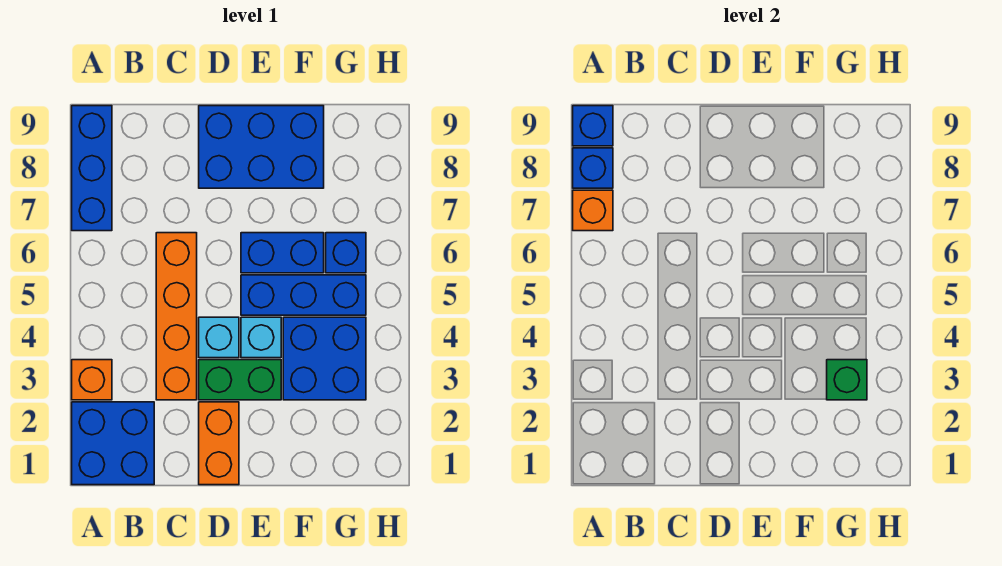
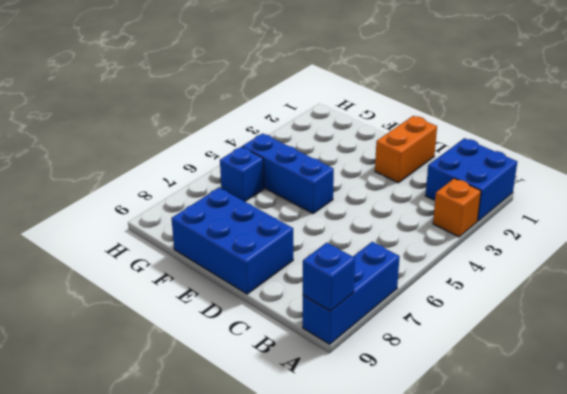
none -> orange brick C3:C6 level 1
none -> green brick D3:E3 level 1
none -> cyan brick D4 level 1

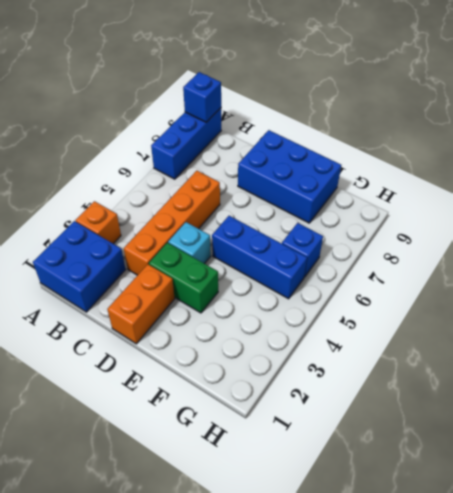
none -> cyan brick E4 level 1
none -> blue brick E6:F6 level 1
none -> blue brick F3:G4 level 1

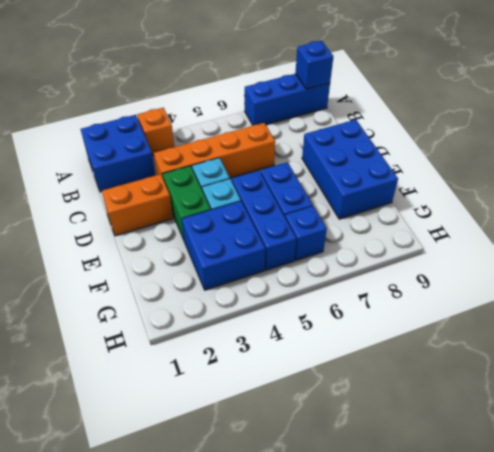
none -> orange brick A7 level 2
none -> blue brick A8 level 2
none -> green brick G3 level 2

